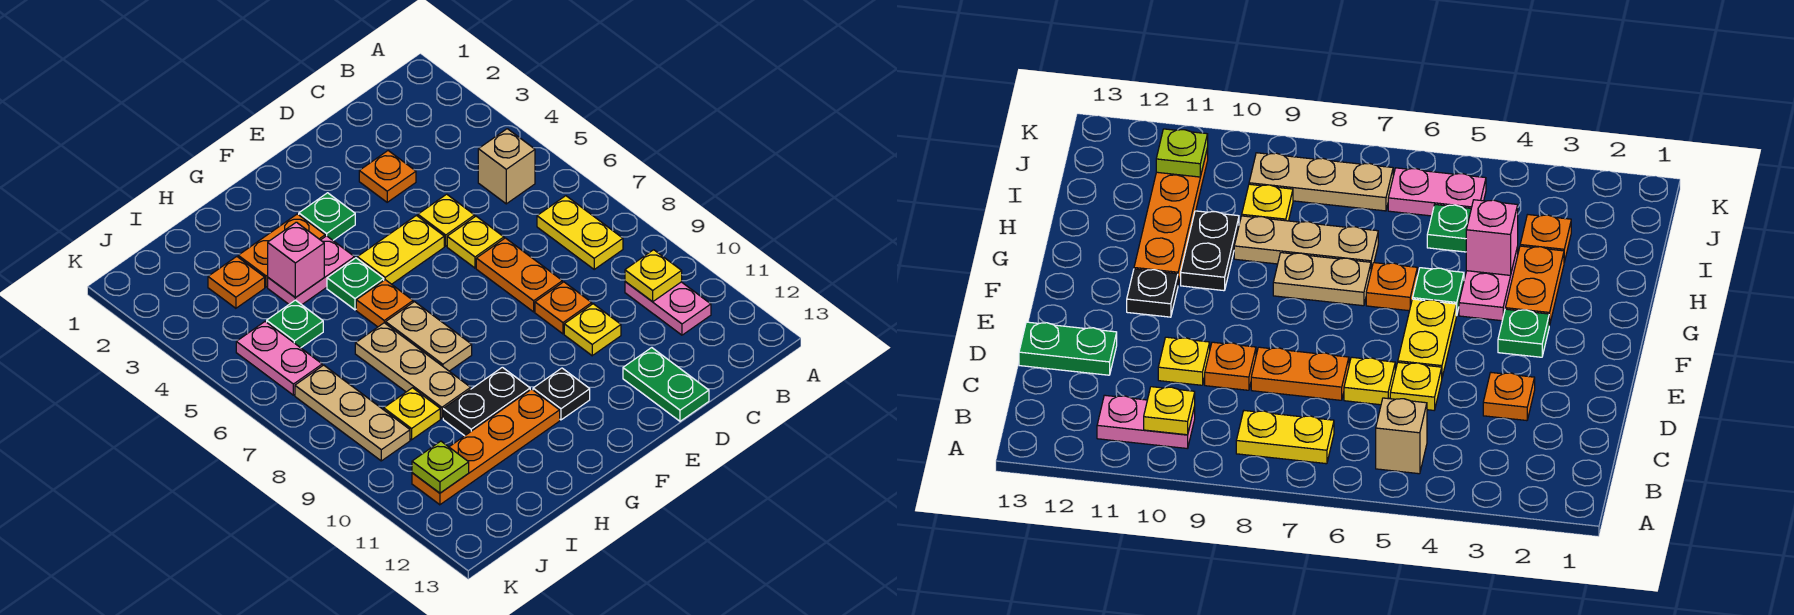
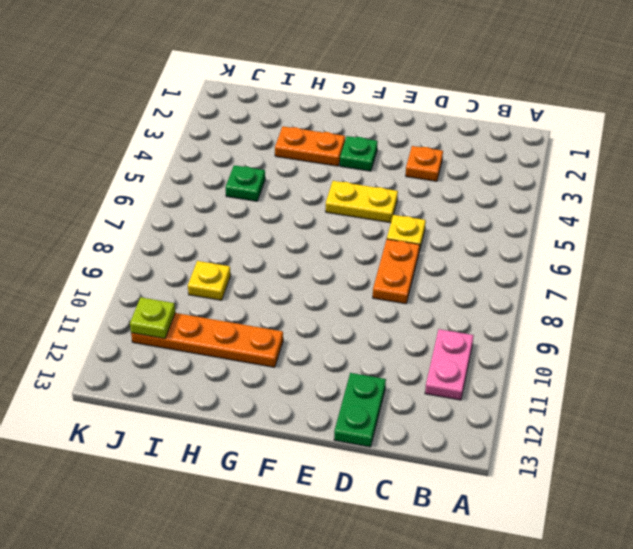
none -> tan brick B5 level 1
none -> yellow plate B7:B8 level 1
none -> yellow plate D5 level 1

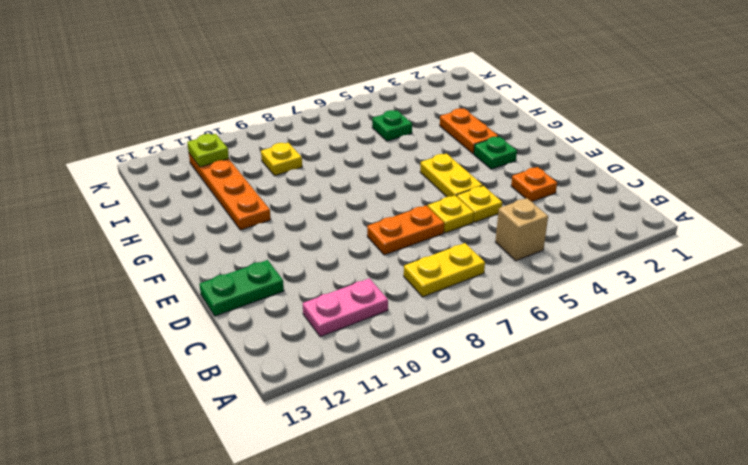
none -> orange plate D9 level 1
none -> yellow plate D10 level 1
none -> black plate F11 level 1

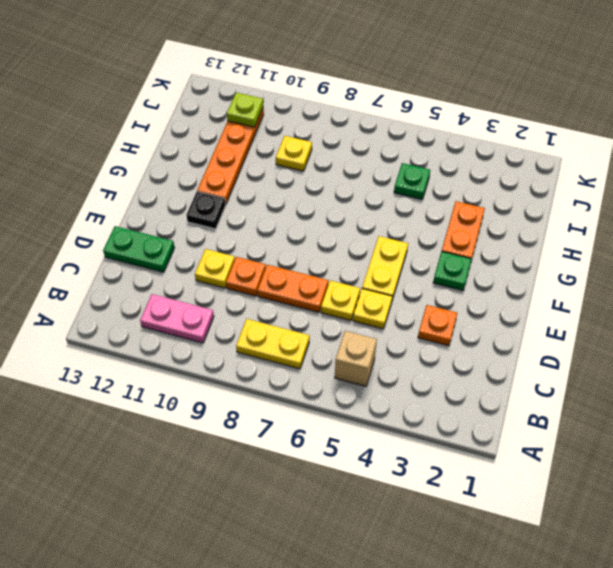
none -> pink plate G4:H4 level 1
none -> green plate G5 level 1
none -> orange plate G6 level 1

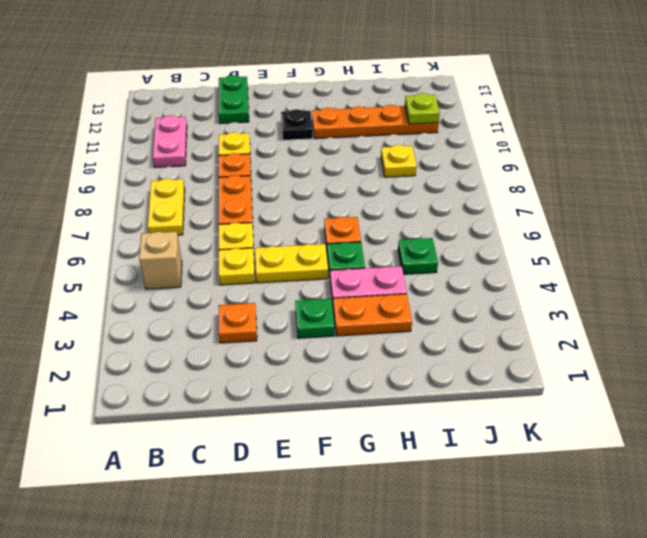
none -> tan plate G7:G8 level 1
none -> black plate G10:H10 level 1
none -> tan plate H7:H9 level 1

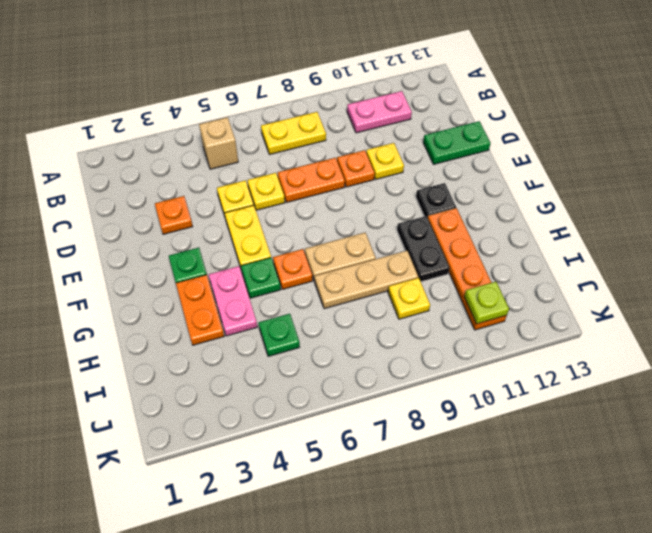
none -> orange plate I3 level 1
none -> pink plate J5:J6 level 1
none -> tan plate J7:J9 level 1

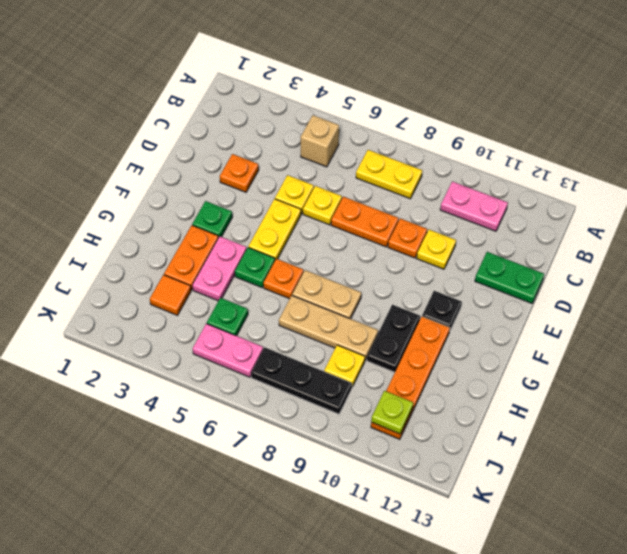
orange tile I3 level 1 -> orange plate I3 level 1
black plate J7:J9 level 1 -> tan plate J7:J9 level 1
none -> yellow plate B10 level 2
none -> pink brick H4 level 2

